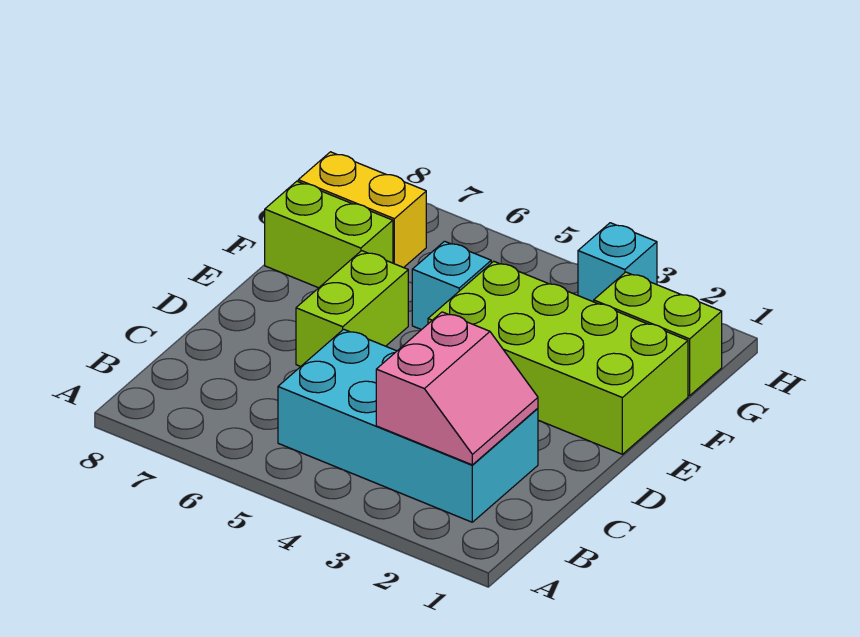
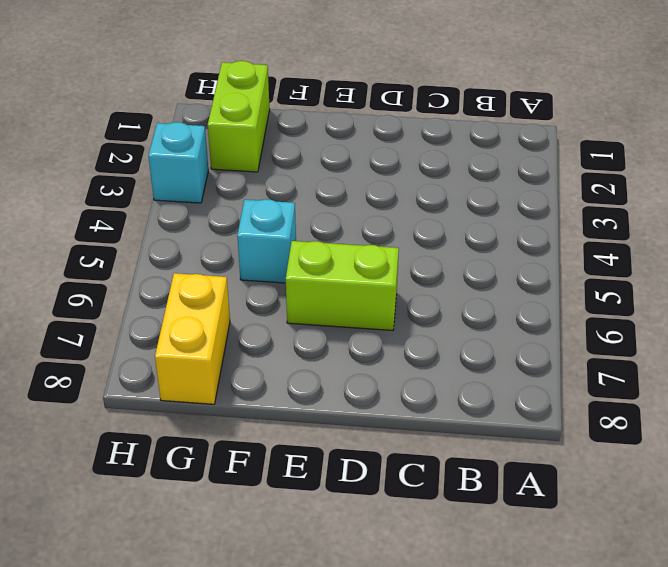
none -> cyan brick B2:C5 level 1
none -> lime brick E1:F4 level 1

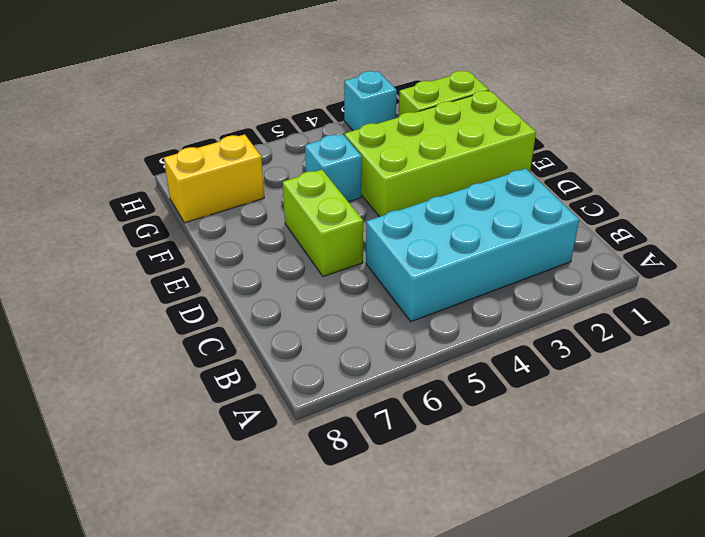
none -> lime brick F7:F8 level 1
none -> pink slope B2:C3 level 2 top 3

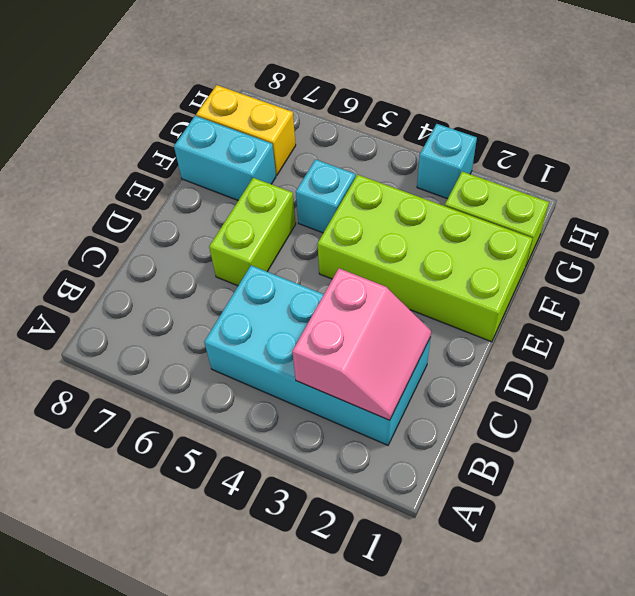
cyan brick F7:F8 level 1 -> lime brick F7:F8 level 1

